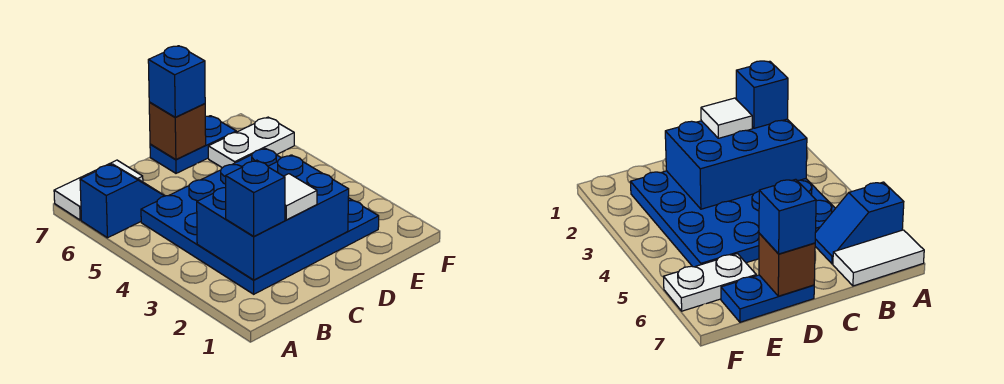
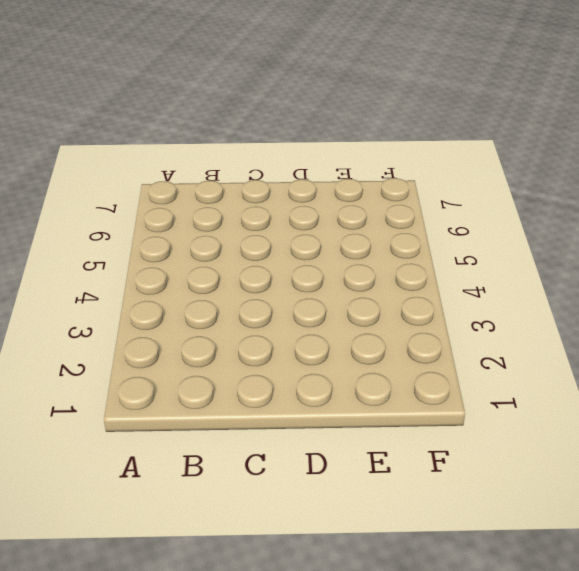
none -> blue slope A6:B6 level 1 top A
none -> white tile A7:B7 level 1

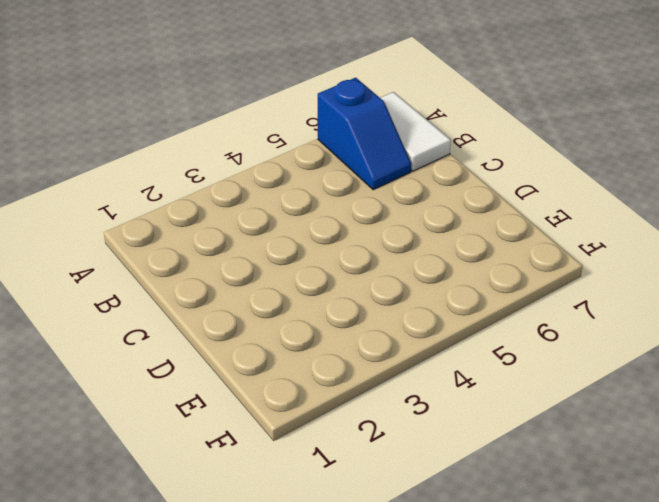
none -> blue plate B2:E5 level 1
none -> blue plate D7:E7 level 1

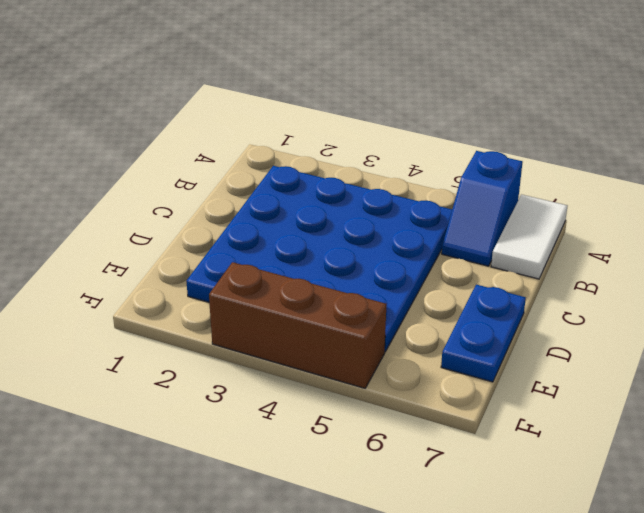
brown brick F3:F5 level 1 -> none
none -> white plate E6:F6 level 1
none -> blue brick B2:D3 level 2

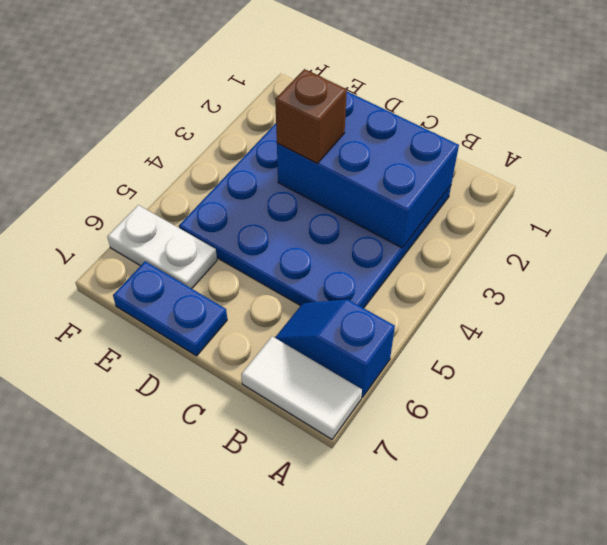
brown brick D3 level 3 -> brown brick D7 level 2
none -> blue brick B2 level 3
none -> white tile C2 level 3

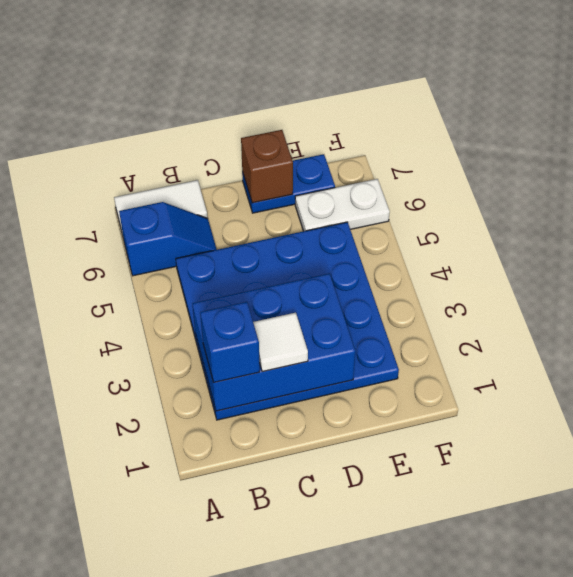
none -> blue brick D7 level 3

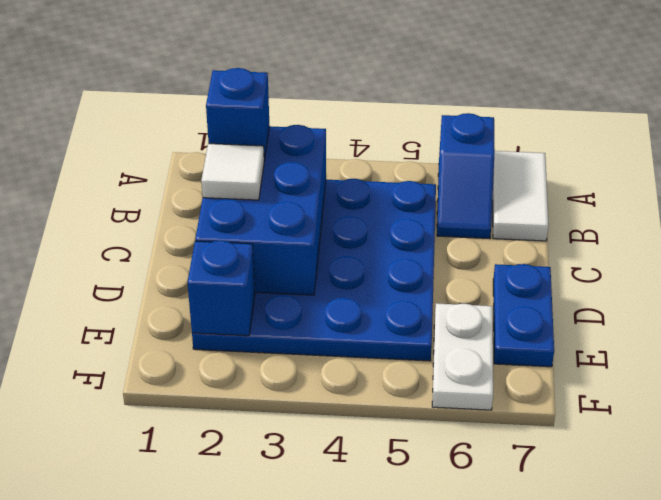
blue brick E2 level 2 -> blue brick D7 level 3
none -> brown brick D7 level 2

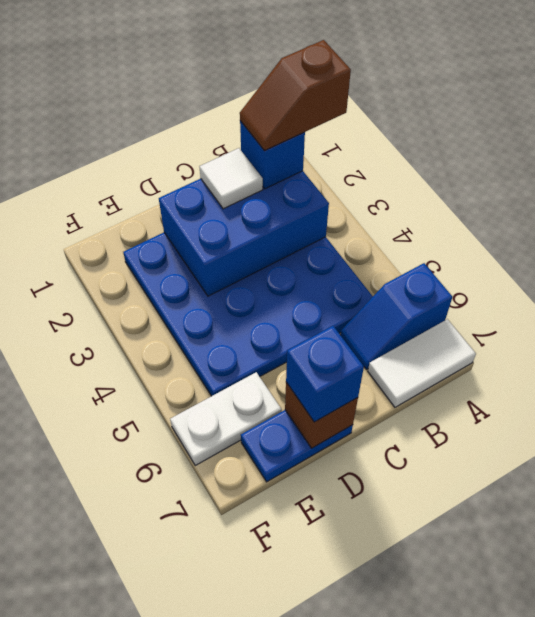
brown slope A2:B2 level 4 top A -> none

